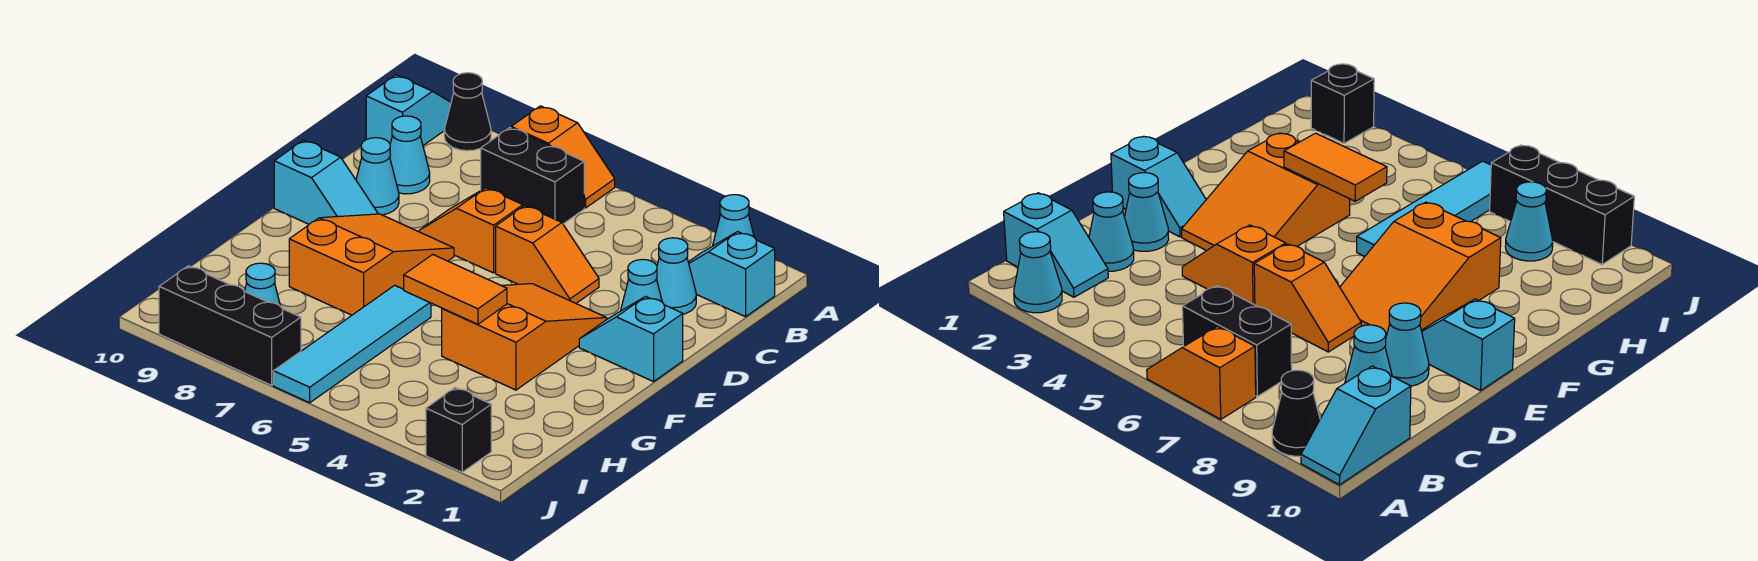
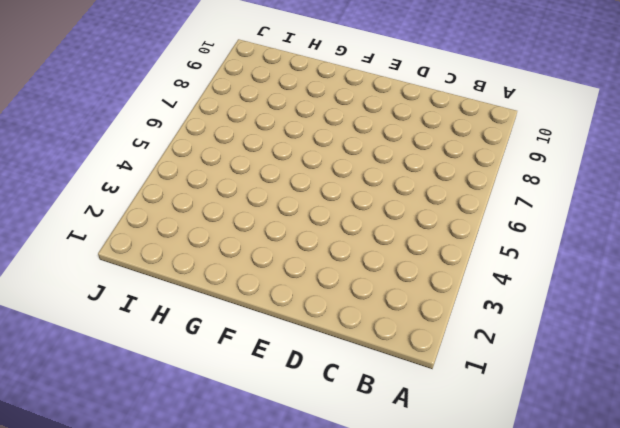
none -> cyan cone A2 level 1
none -> orange slope A6:A7 level 1 top 7
none -> black cone A9 level 1

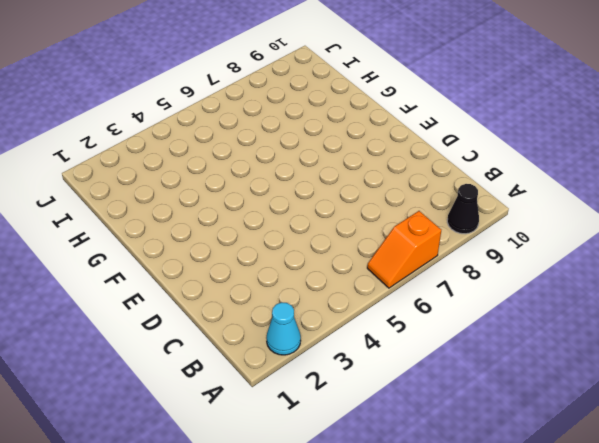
none -> cyan slope A10:B10 level 1 top B
none -> cyan slope B1:B2 level 1 top 1
none -> black brick B6:B7 level 1

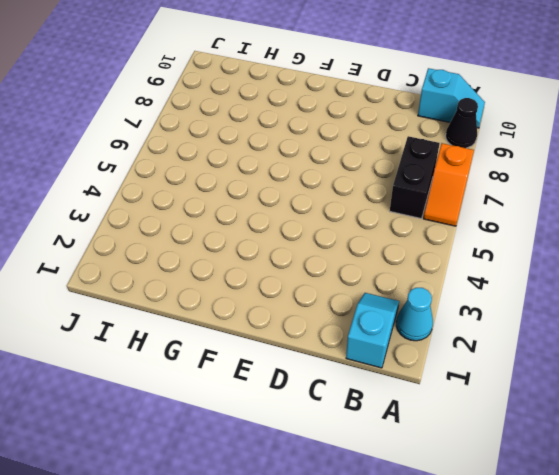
none -> cyan cone C2 level 1
none -> cyan cone C9 level 1
none -> cyan cone D2 level 1

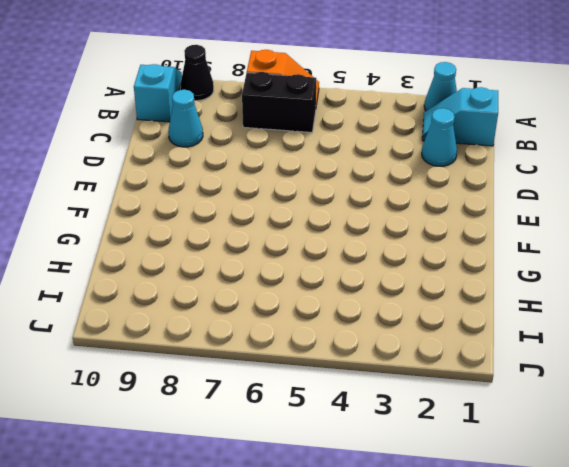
none -> cyan cone D2 level 1
none -> orange slope D4:D5 level 1 top 5
none -> orange slope D6:D7 level 1 top 6

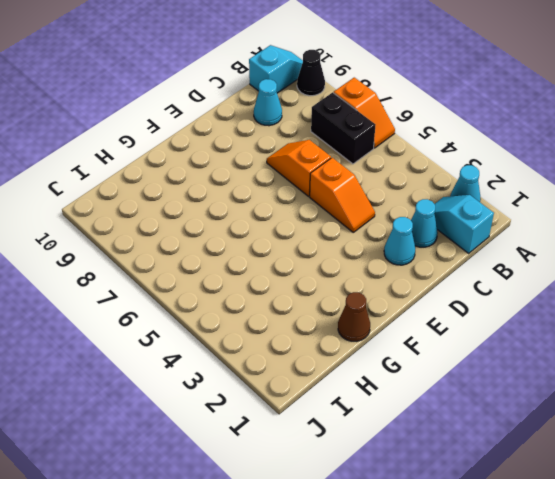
brown cone G1 level 1 -> none
none -> cyan cone D9 level 1
none -> cyan slope E1:E2 level 1 top 1
none -> orange slope E3:G4 level 1 top G

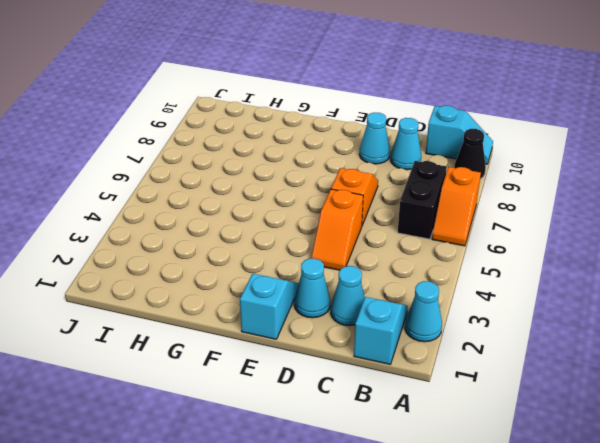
none -> orange slope E3:G4 level 1 top G
none -> orange slope E7:G8 level 1 top G
none -> cyan slope E9:E10 level 1 top 10

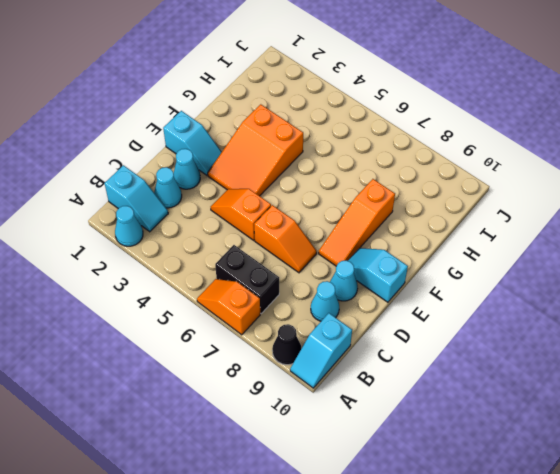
orange slope E8:G8 level 1 top G -> orange slope E7:G8 level 1 top G
none -> cyan tile G6:J6 level 1
none -> cyan cone I8 level 1
none -> black brick J2 level 1

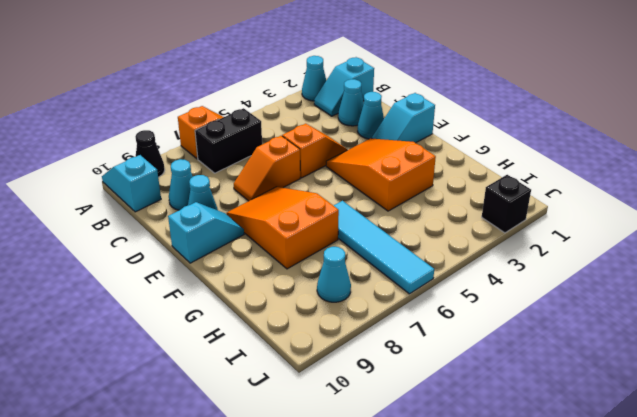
none -> black brick J7:J9 level 1
none -> orange tile G4:G5 level 2

